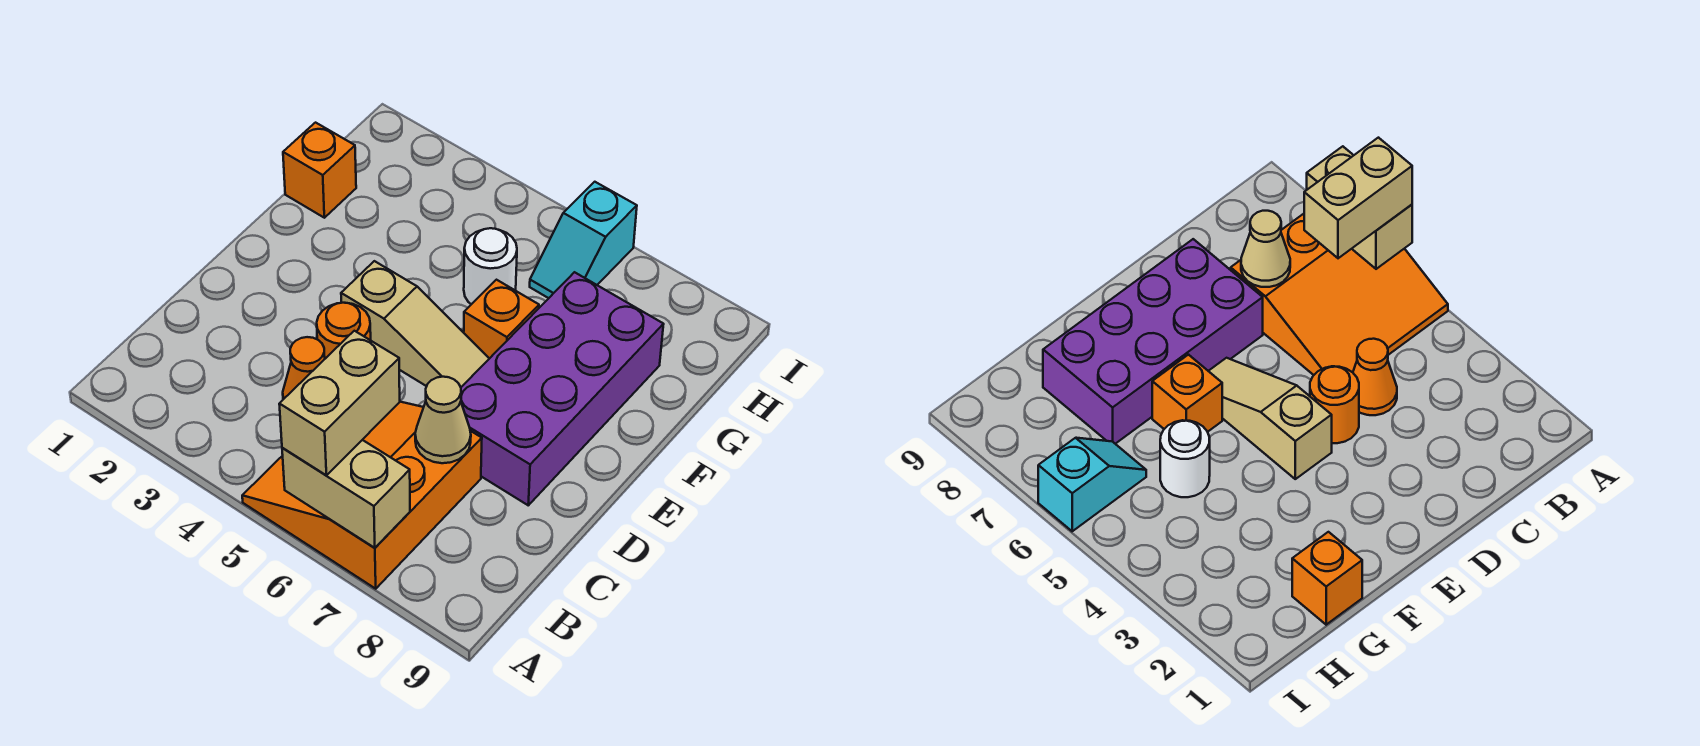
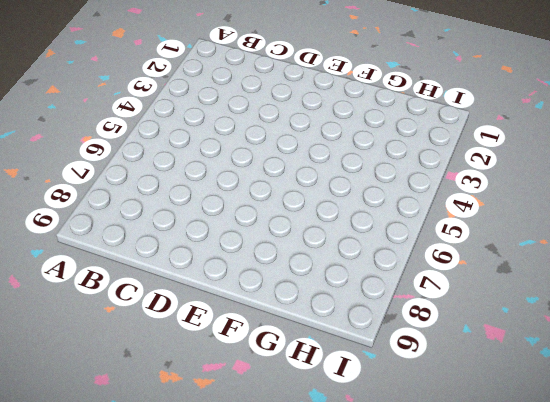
none -> orange slope A5:C7 level 1 top 7
none -> orange cone C4 level 1
none -> orange round brick D4 level 1

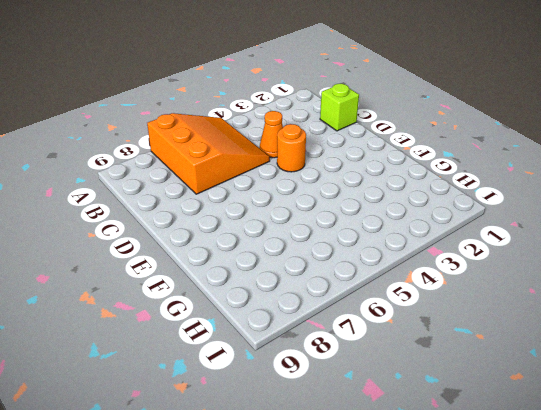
lime brick C1 level 1 -> none
none -> purple brick D7:G8 level 1
none -> tan slope E4:E6 level 1 top 4
none -> orange brick F6 level 1

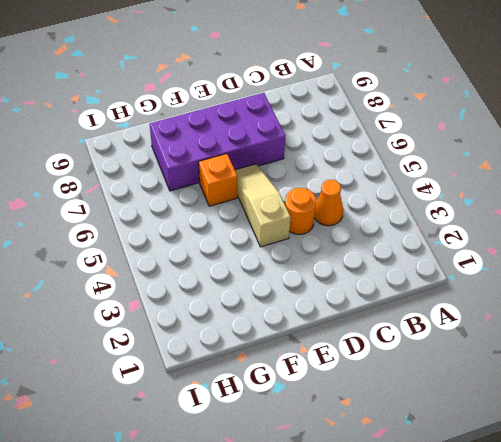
none -> orange slope A5:C7 level 1 top 7
none -> orange brick G1 level 1
none -> white round brick G5 level 1

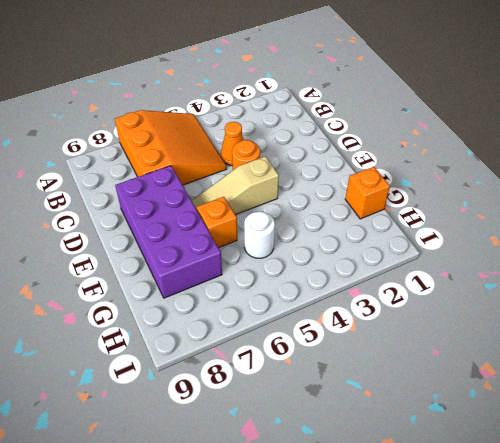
none -> cyan slope H6:I6 level 1 top I
none -> tan brick A6:A7 level 2
none -> tan cone C7 level 2

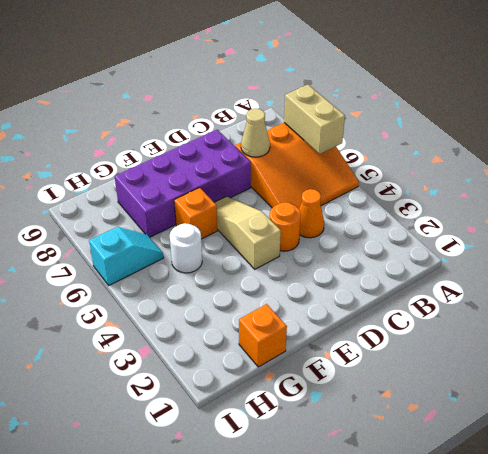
none -> tan brick A6:B6 level 3

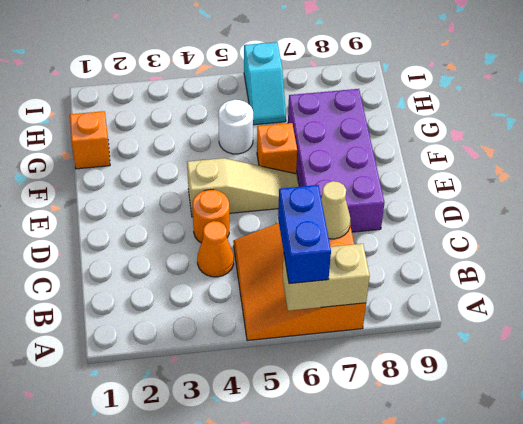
blue brick A6:B6 level 3 -> tan brick A6:B6 level 3

